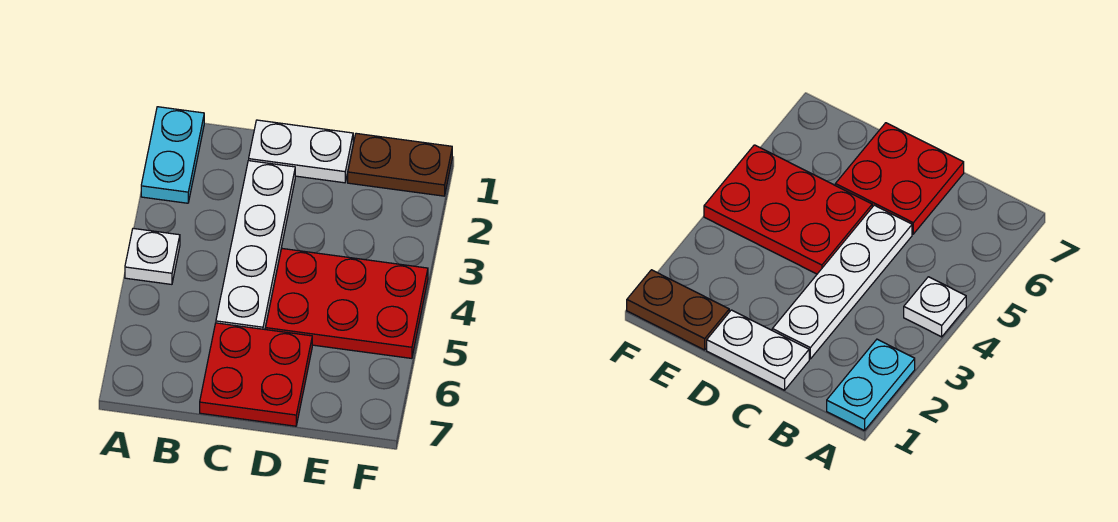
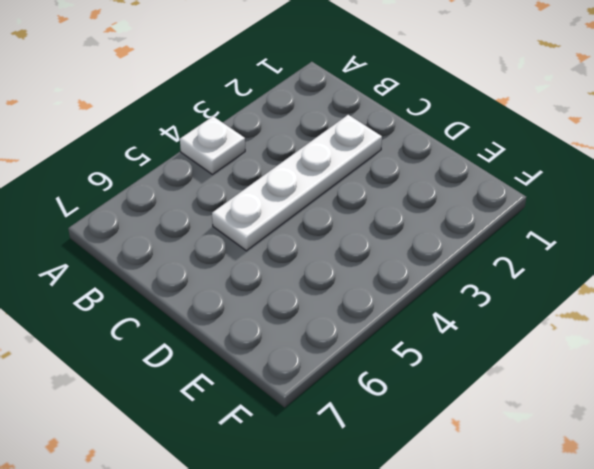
none -> cyan plate A1:A2 level 1
none -> white plate C1:D1 level 1

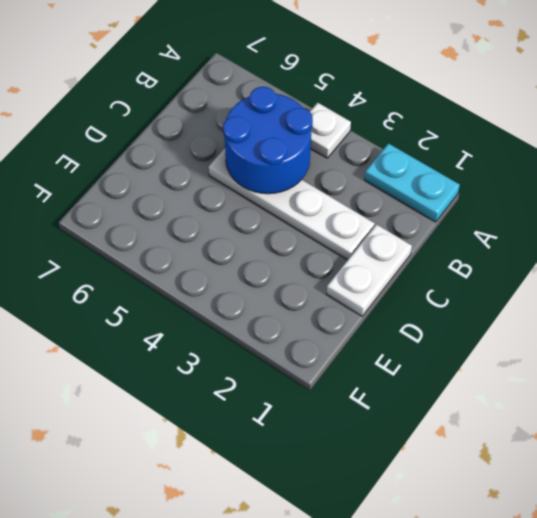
blue round brick B4:C5 level 2 -> none
none -> red plate C6:D7 level 1
none -> red plate D4:F5 level 1

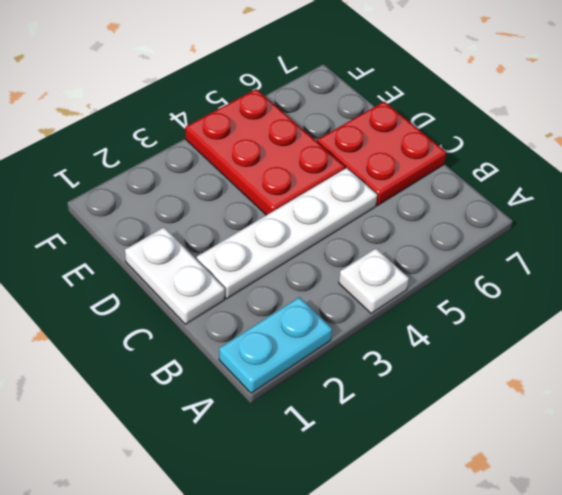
none -> brown plate E1:F1 level 1

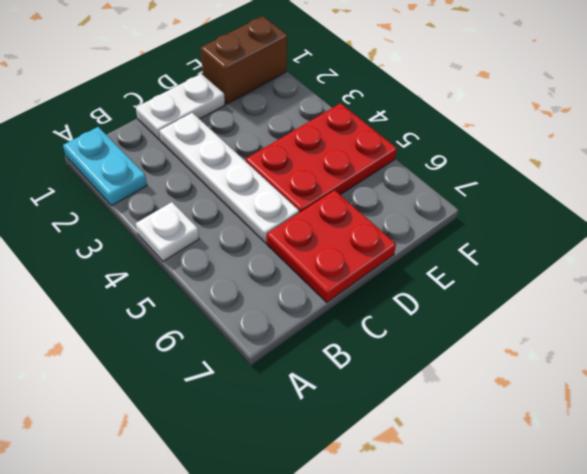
brown brick E1:F1 level 1 -> brown plate E1:F1 level 1

